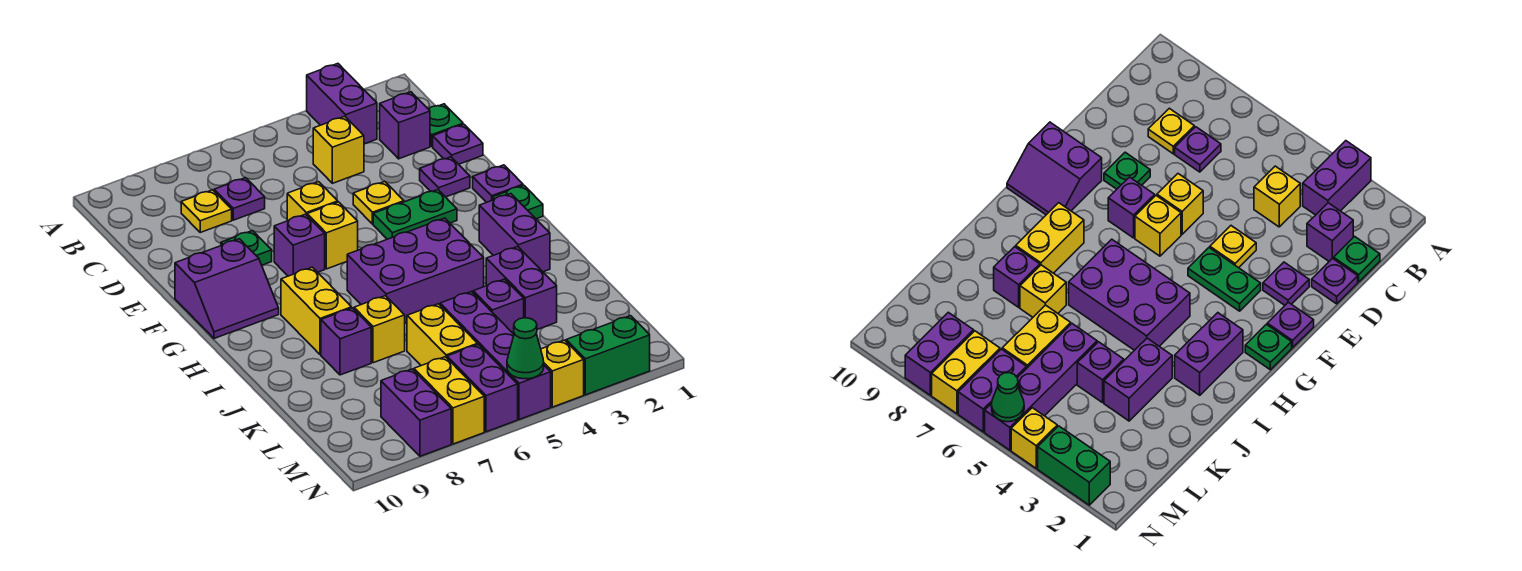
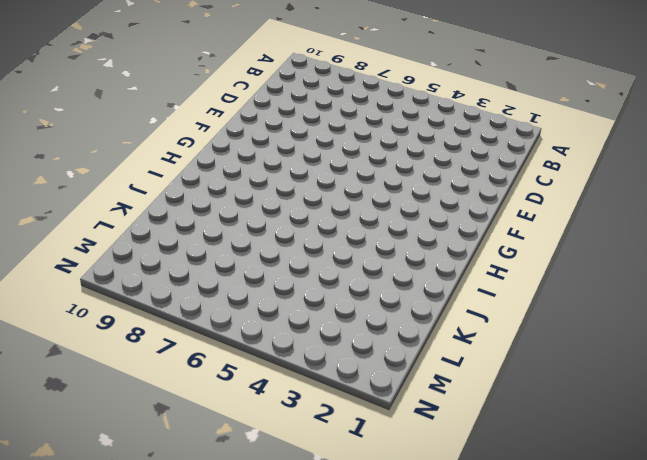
none -> purple brick A3:B3 level 1
none -> green plate C1 level 1
none -> purple brick C2 level 1
none -> yellow brick C4 level 1

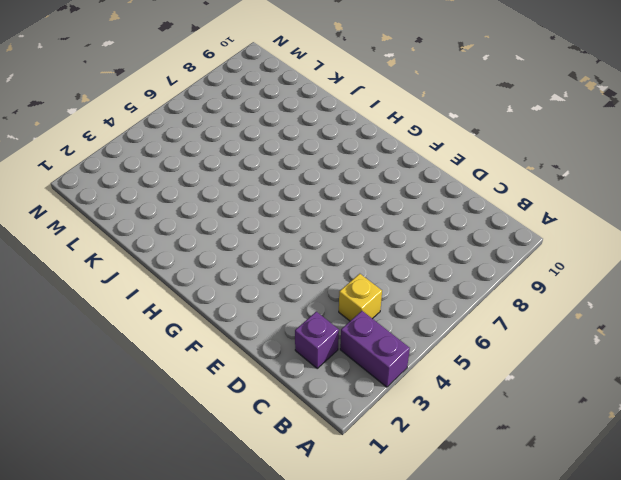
none -> green plate C1 level 1
none -> purple plate C7 level 1
none -> yellow plate C8 level 1
none -> purple plate D1 level 1

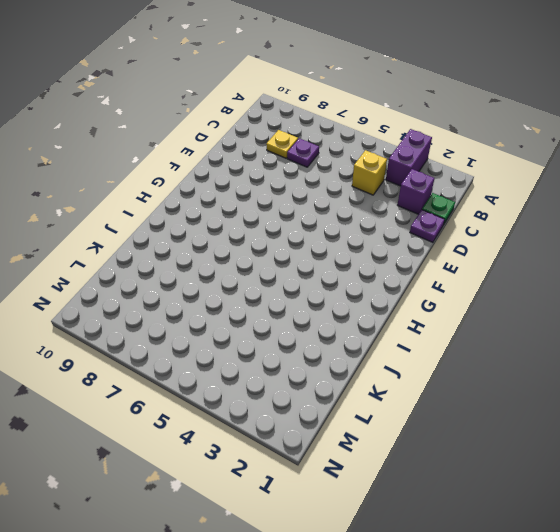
none -> purple plate E2 level 1
none -> yellow plate E4 level 1
none -> yellow brick E6 level 1
none -> green plate E8 level 1

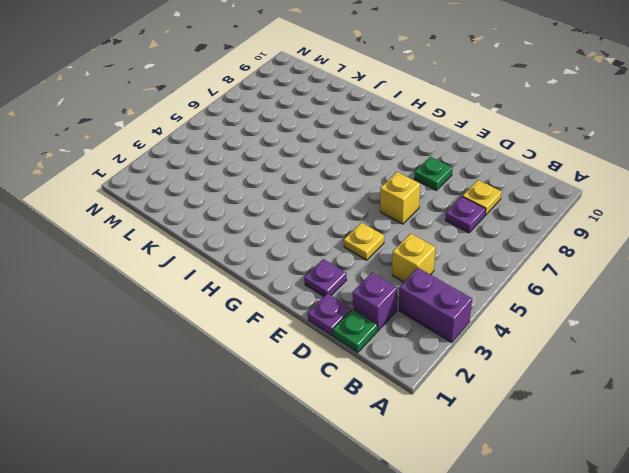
none -> purple plate F1 level 1
none -> green plate F3:F4 level 1
none -> yellow brick F6 level 1
none -> purple brick F7 level 1

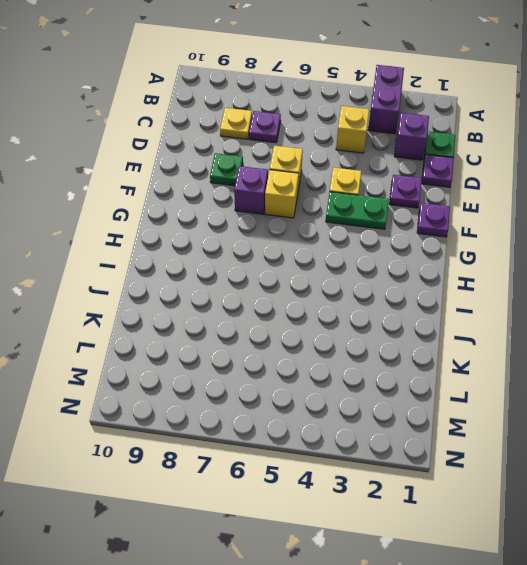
none -> purple slope F9:G10 level 1 top F
none -> green plate G1 level 1
none -> purple brick H2:I2 level 1
none -> purple brick H4:I6 level 1

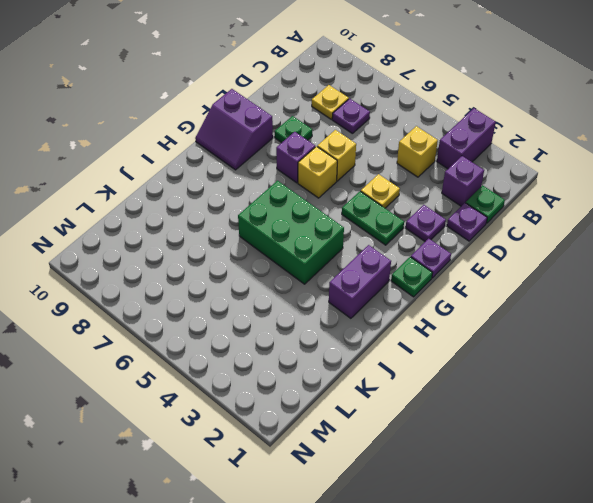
green brick H4:I6 level 1 -> purple brick H4:I6 level 1
none -> yellow brick H8:I8 level 1
none -> purple brick J3:K3 level 1
none -> yellow brick J7 level 1
none -> purple brick J8 level 1

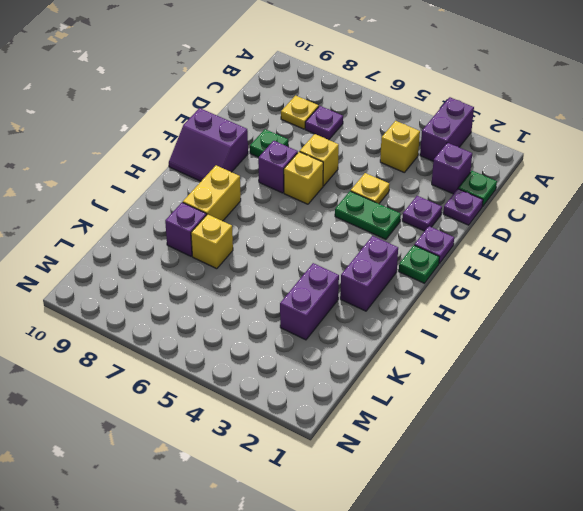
none -> purple brick H4:I6 level 1
none -> purple brick K4 level 1
none -> purple brick K5:N5 level 1
none -> yellow brick K6:L6 level 1

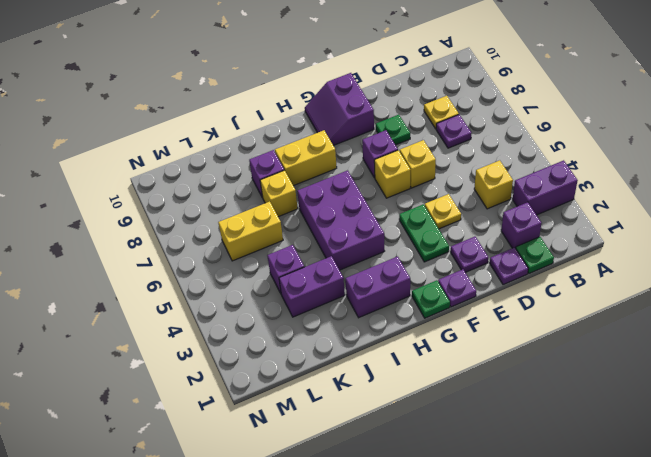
none -> purple brick K5:N5 level 1
none -> purple brick M6:N6 level 1
none -> yellow brick M7:N7 level 1
none -> purple brick M8:N8 level 1

